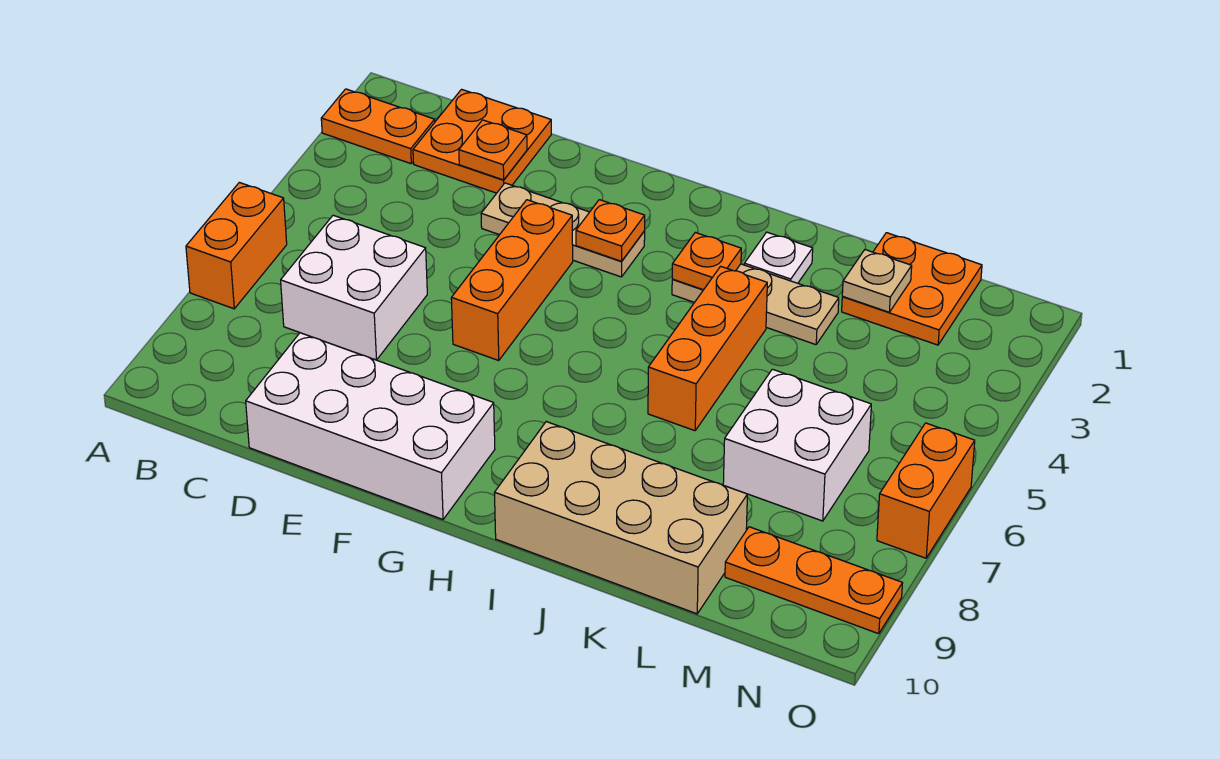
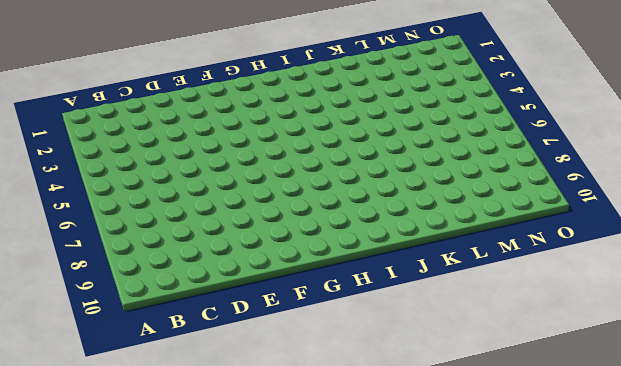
none -> orange plate A2:B2 level 1
none -> orange brick A6:A7 level 1
none -> orange plate C1:D2 level 1

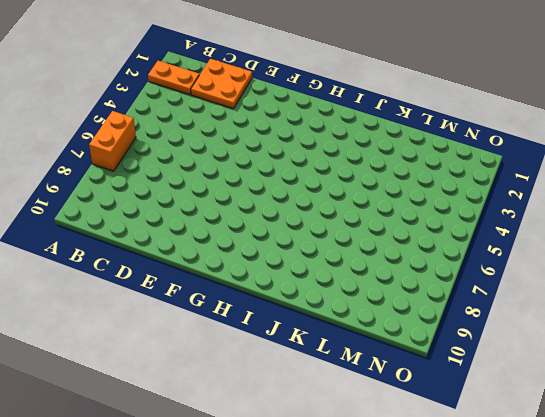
none -> white brick C6:D7 level 1
none -> white brick D9:G10 level 1
none -> tan plate E3:G3 level 1

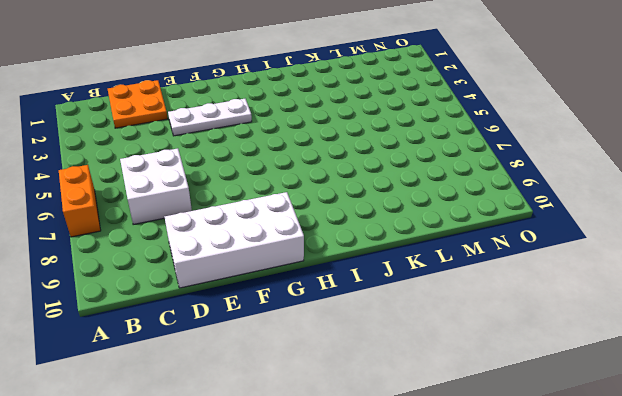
white plate E3:G3 level 1 -> tan plate E3:G3 level 1
none -> orange plate A2:B2 level 1
none -> orange brick F4:F6 level 1
none -> tan plate I3:K3 level 1

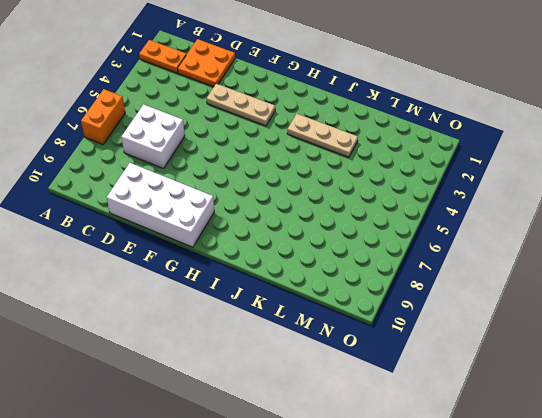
none -> orange brick F4:F6 level 1
none -> tan brick I9:L10 level 1
none -> white plate J2 level 1

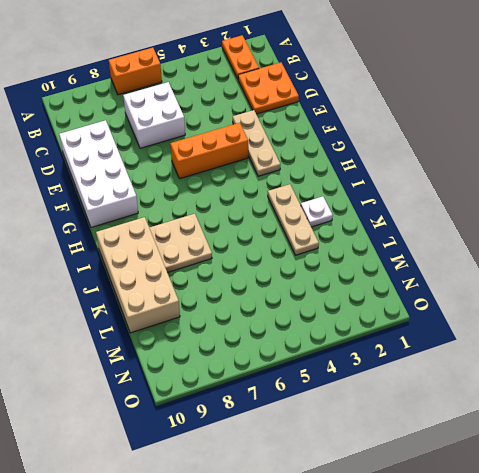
tan plate I7:J8 level 1 -> none
none -> orange brick J4:J6 level 1
none -> orange plate L1:M2 level 1
none -> white brick L6:M7 level 1

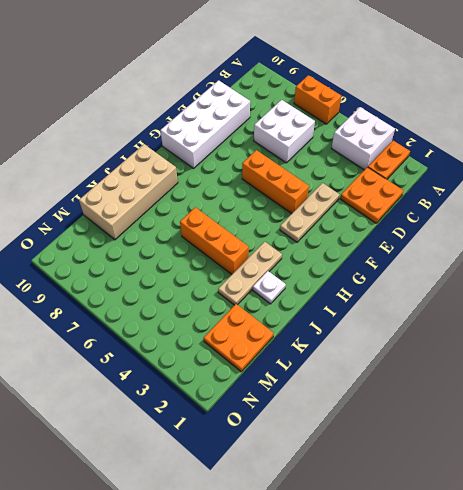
white brick A3:B4 level 1 -> white brick L6:M7 level 1
none -> orange plate M9:O9 level 1
none -> orange brick O6:O7 level 1
none -> orange plate D2 level 2

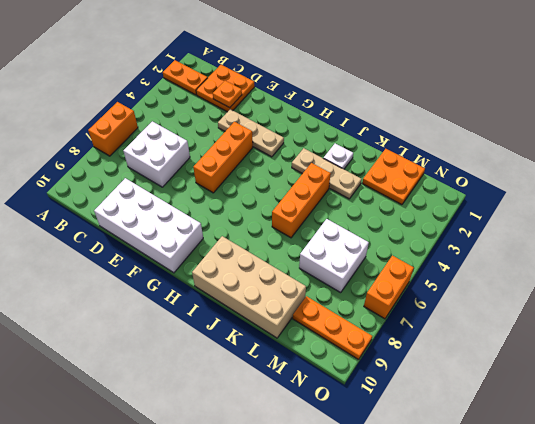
none -> orange plate G3 level 2
none -> orange plate I3 level 2
none -> tan plate L2 level 2

